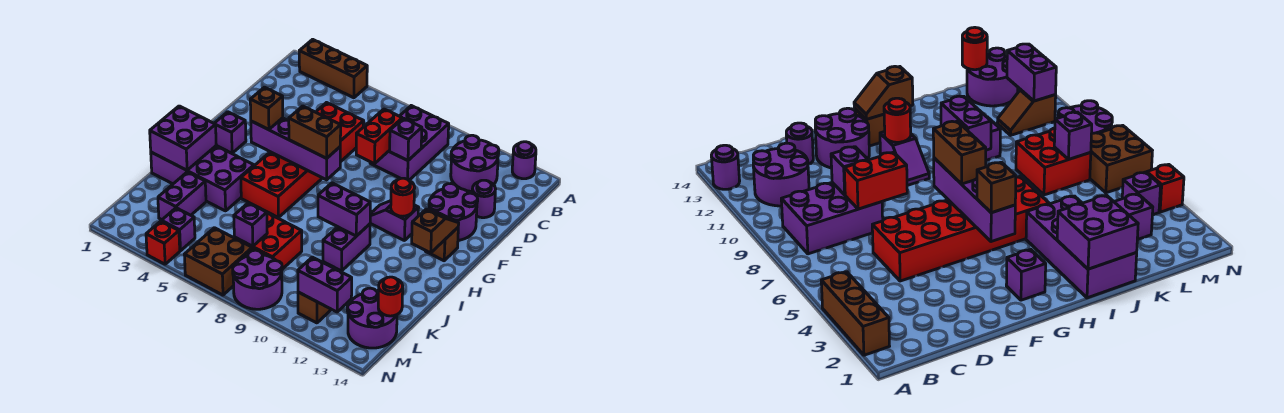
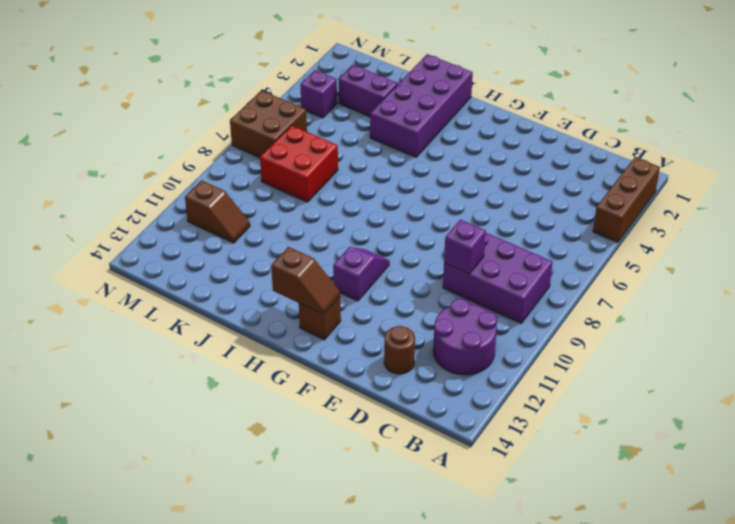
brown round brick D13 level 1 -> purple round brick D13 level 1
none -> purple round brick A13 level 1
none -> red brick D5:I6 level 1
none -> purple round brick E12:F13 level 1
none -> purple brick G2 level 1

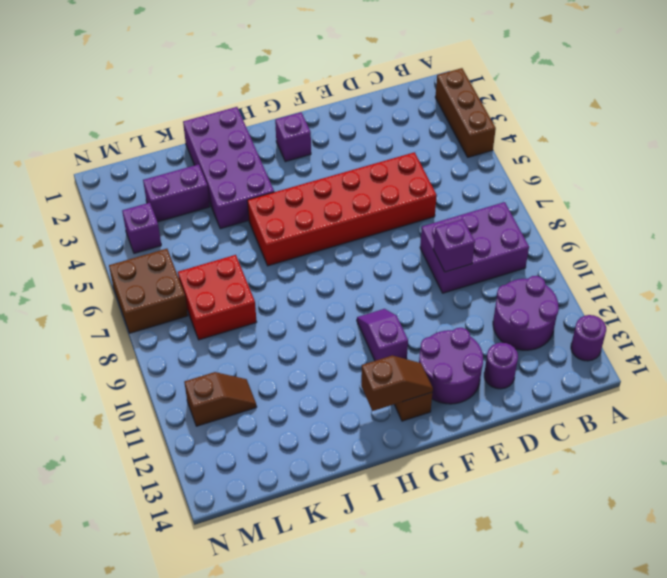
none -> purple brick I10:J10 level 1
none -> purple round brick L13:M14 level 1
none -> purple round brick M8:N9 level 1
none -> red brick N4 level 1

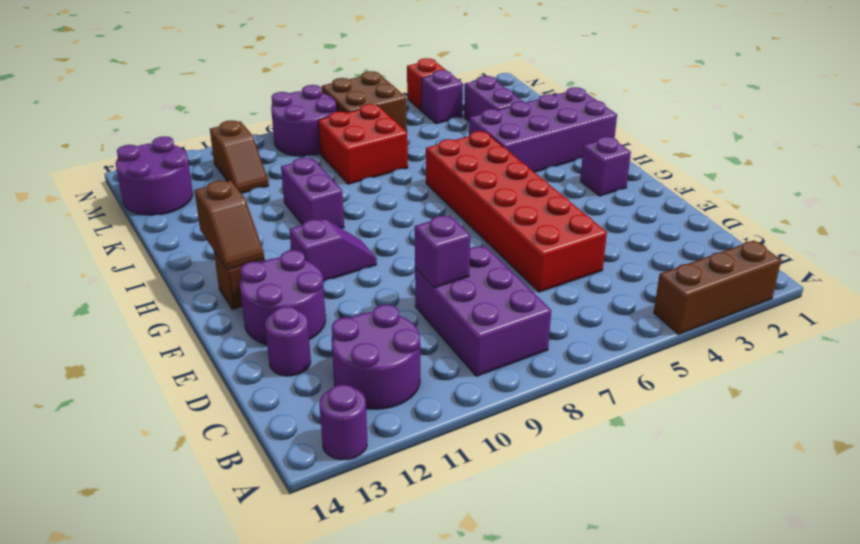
none -> red brick D8:E8 level 2
none -> purple brick G4:G7 level 2
none -> red round brick G11 level 2
none -> purple brick I1:J2 level 2

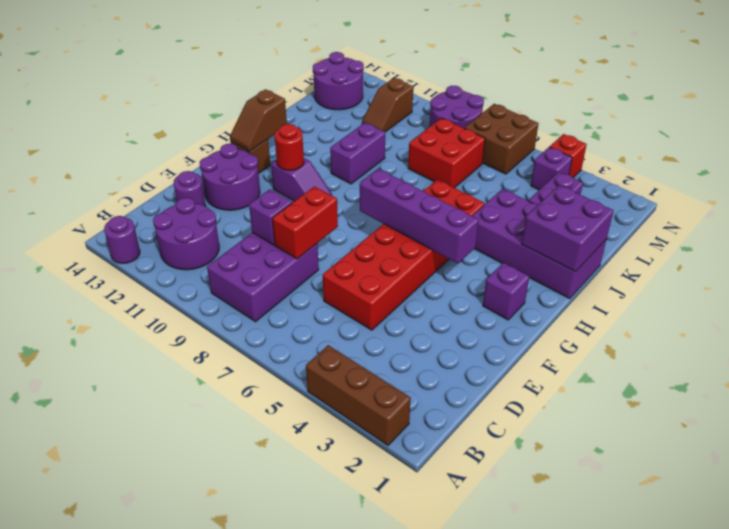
none -> purple brick I9:I10 level 2
none -> purple brick L7 level 2
none -> red round brick L14 level 2
none -> purple brick M11:M12 level 2

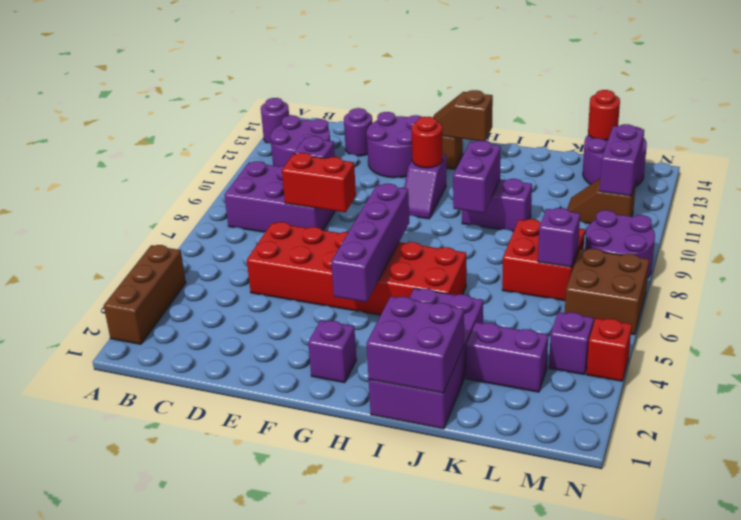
none -> brown brick G4 level 3
none -> brown brick G6:G7 level 3

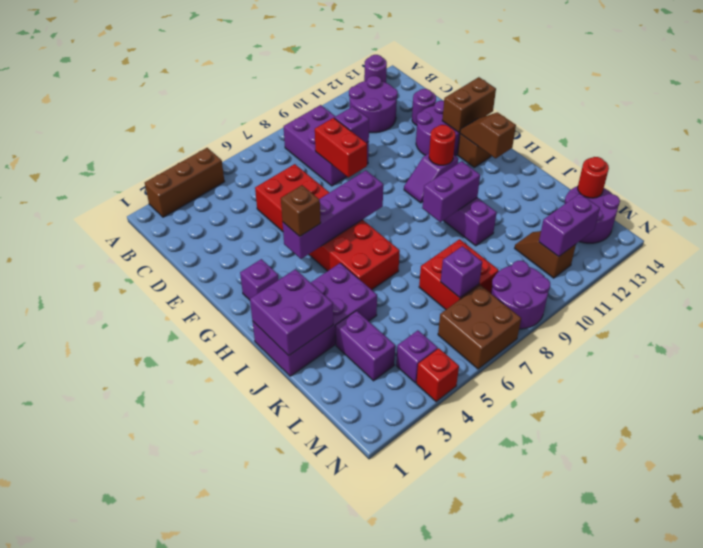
brown brick F13:F14 level 2 -> brown brick G6:G7 level 3

